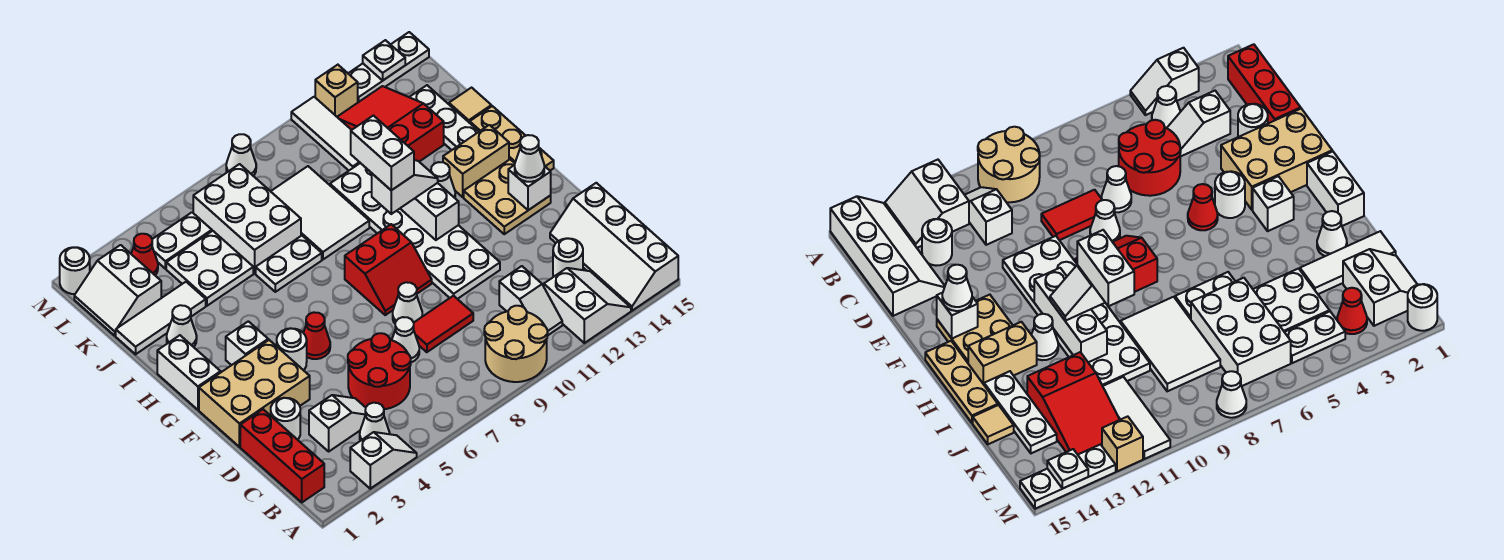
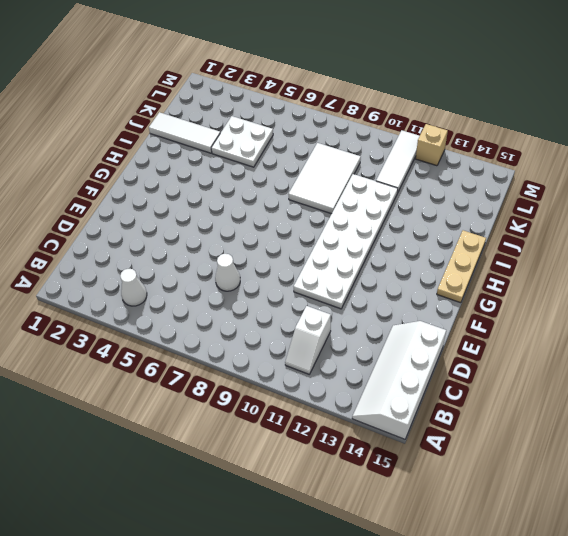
none -> white slope A3:A4 level 1 top 3
none -> tan round brick A9:B10 level 1
none -> white slope A12:B13 level 1 top 12
none -> red brick B1:D1 level 1

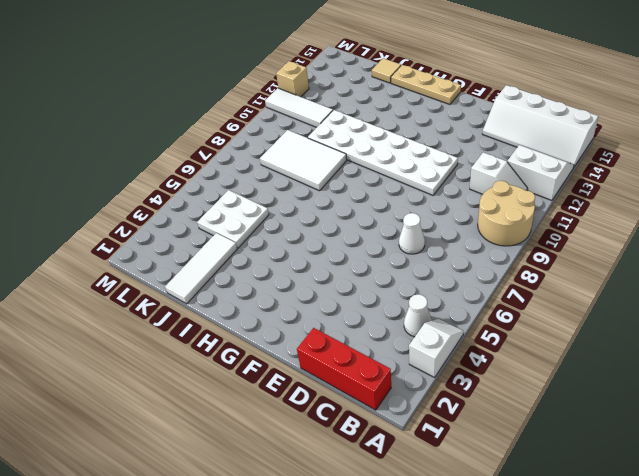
none -> white slope C3:C4 level 1 top 3
none -> red round brick C5:D6 level 1
none -> white round brick C13 level 1
none -> white round brick D2 level 1

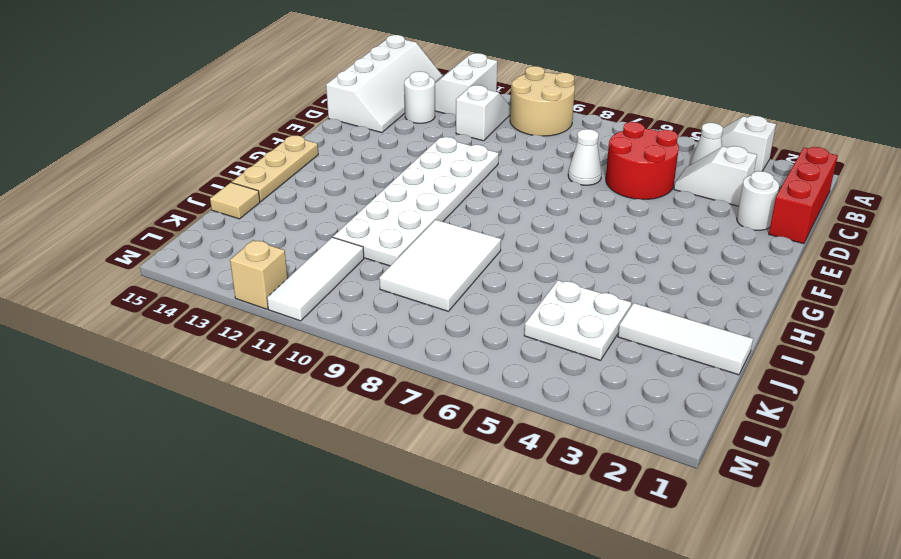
none -> red tile D8:D9 level 1
none -> tan brick E1:F3 level 1
none -> white cone E8 level 1
none -> white round brick F4 level 1

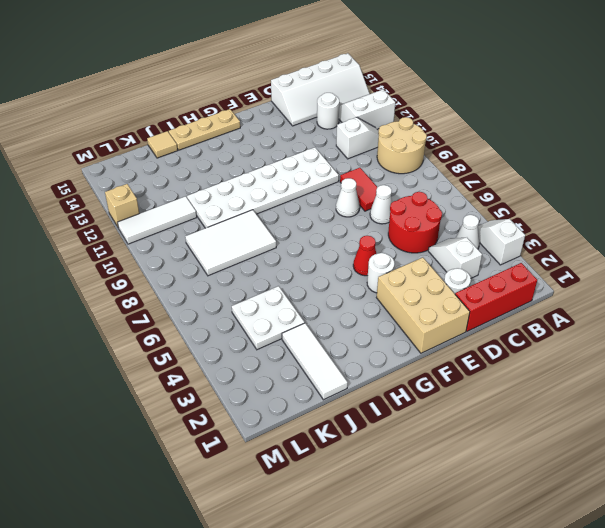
none -> red slope F8:G9 level 1 top G
none -> tan plate F13:G14 level 1
none -> white brick G1:H1 level 1
none -> white brick G3 level 1

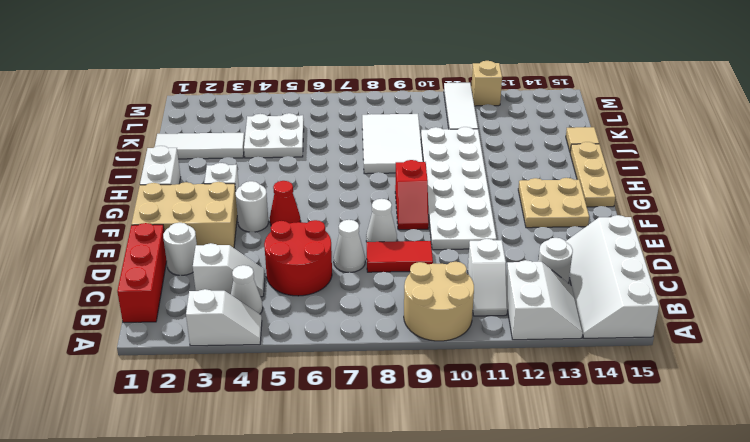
red slope F9:G9 level 1 top G -> red slope F8:G9 level 1 top G
none -> white cone H12 level 1
none -> tan brick H13:H14 level 1
none -> white cone I2 level 1
none -> white plate I6:I7 level 1

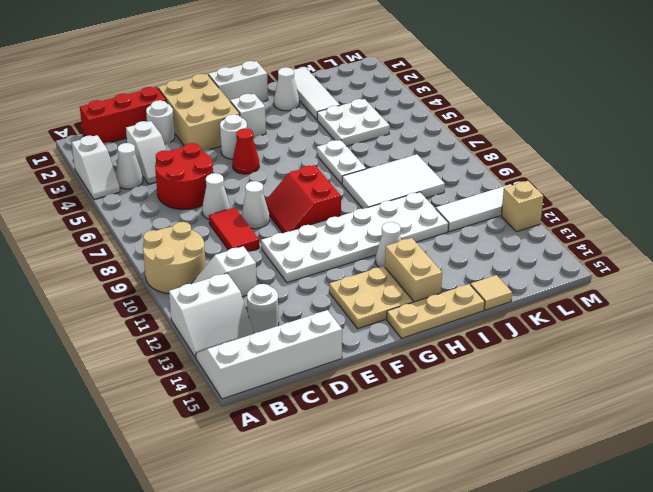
none -> white plate I14:K14 level 1
none -> white brick J6:L7 level 1
none -> red slope J12:L13 level 1 top J
none -> white slope K1:L2 level 1 top 2

